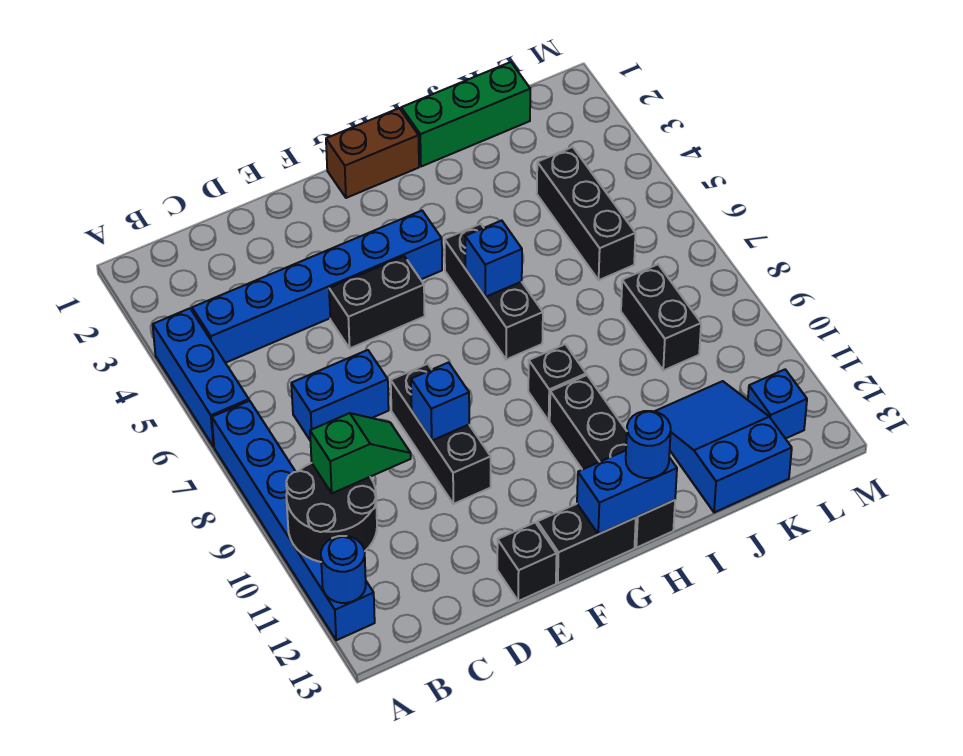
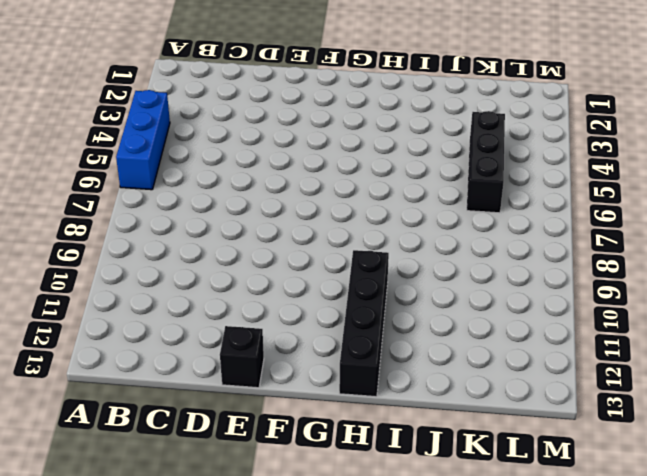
none -> blue brick A7:A12 level 1
none -> blue brick B4:G4 level 1
none -> blue brick C7:D7 level 1

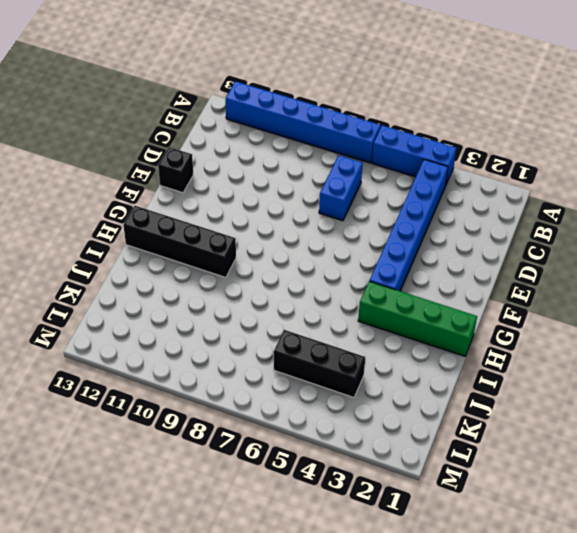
green brick H1:H4 level 1 -> brown brick G1:H1 level 1
none -> black brick E5:F5 level 1
none -> black brick E8:E10 level 1
none -> black brick F13:G13 level 1

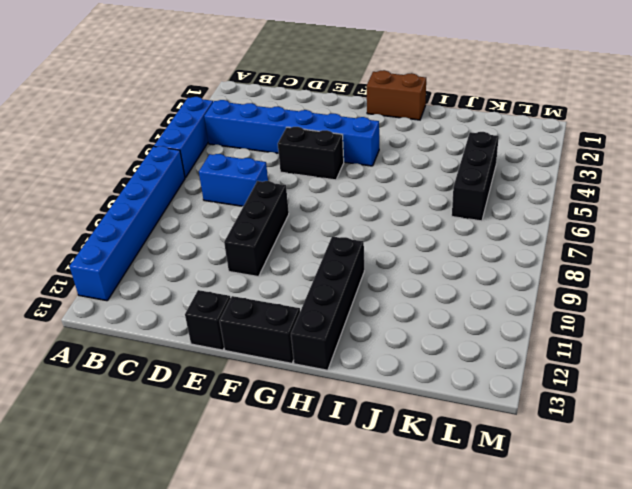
none -> black brick H5:H7 level 1
none -> black brick H9 level 1
none -> green brick I1:K1 level 1

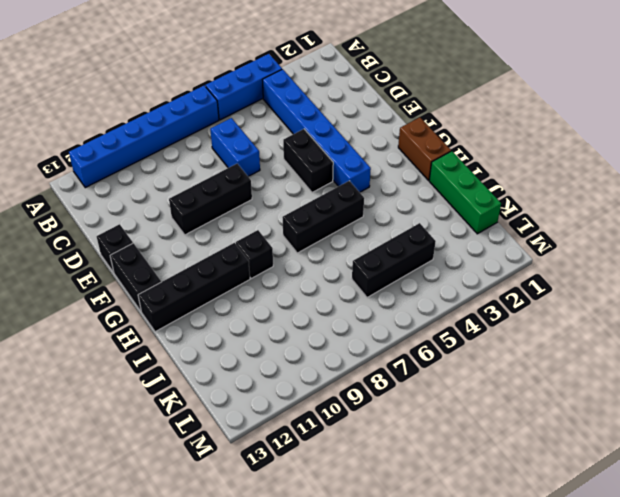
none -> blue slope J11:K13 level 1 top 13
none -> black brick K8:K9 level 1
none -> blue brick L12 level 1

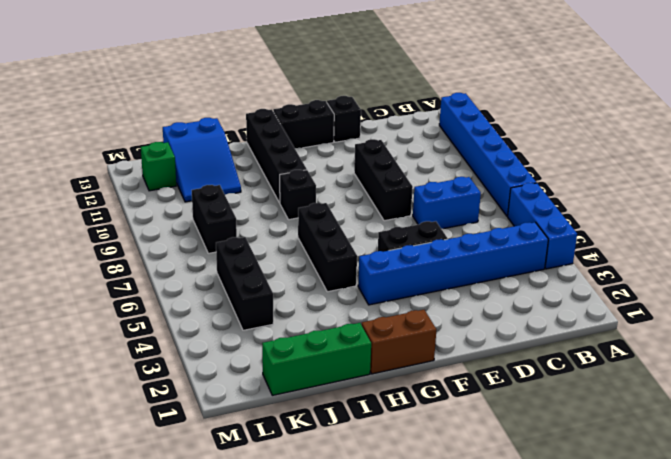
green brick L12 level 1 -> blue brick L12 level 1
none -> black round brick A10:B11 level 2
none -> blue round brick A12 level 2
none -> blue brick E9 level 2

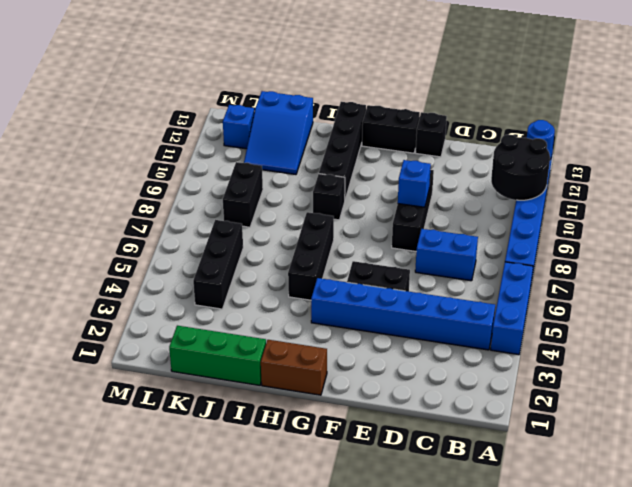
none -> blue brick G13:H13 level 2
none -> blue brick H6 level 2
none -> green slope B10:C10 level 3 top B

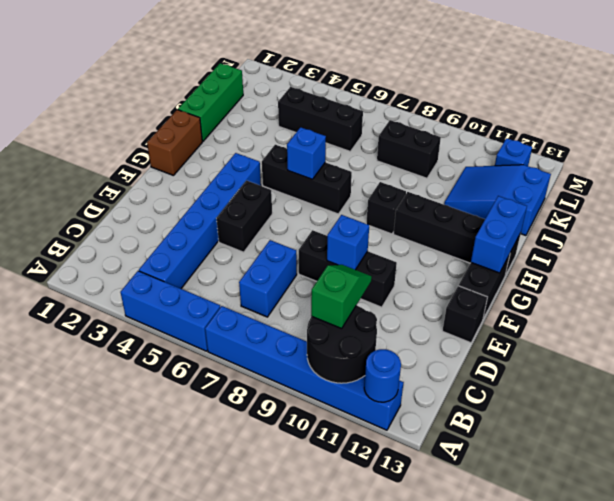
none -> blue round brick H13 level 3

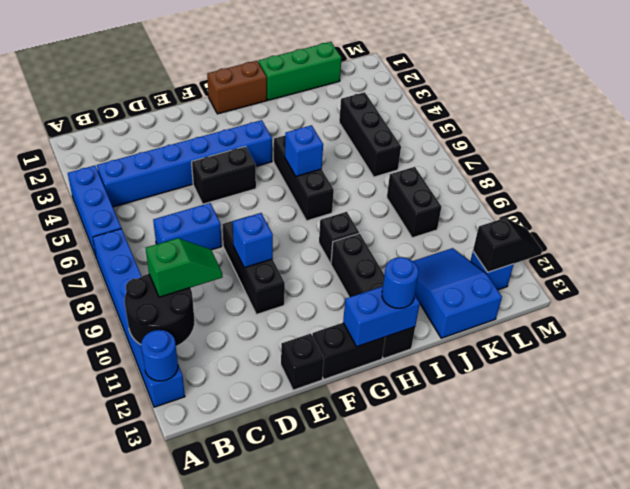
black slope L12:M12 level 2 top L -> none

